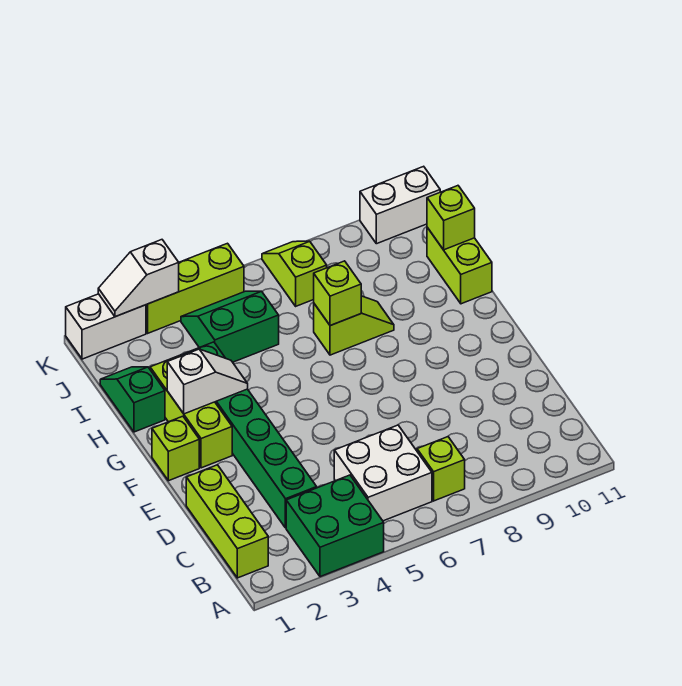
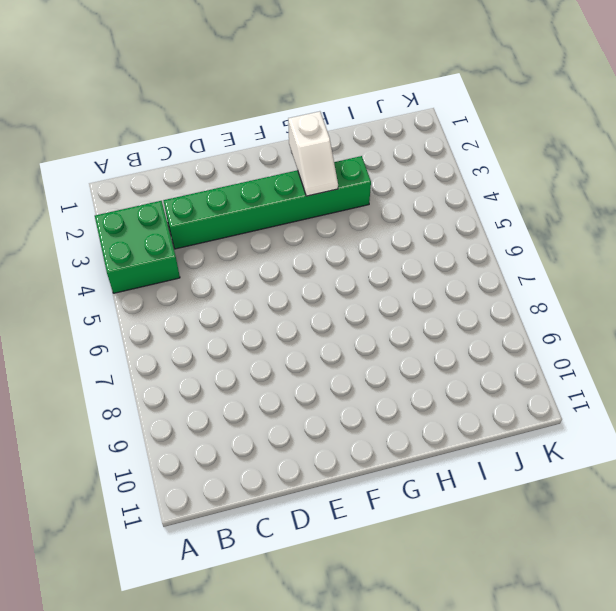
none -> lime brick B1:D1 level 1
none -> white brick B5:C6 level 1
none -> lime brick B7 level 1

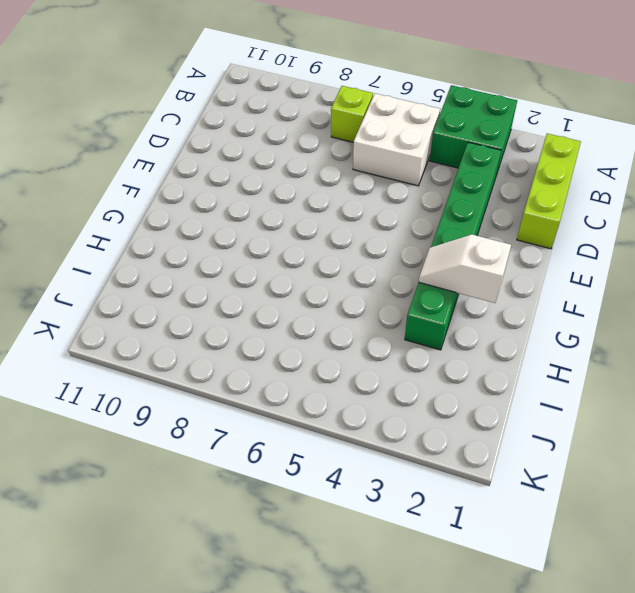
none -> lime brick F1 level 1
none -> lime brick F2:H2 level 1
none -> green slope H1:I1 level 1 top H

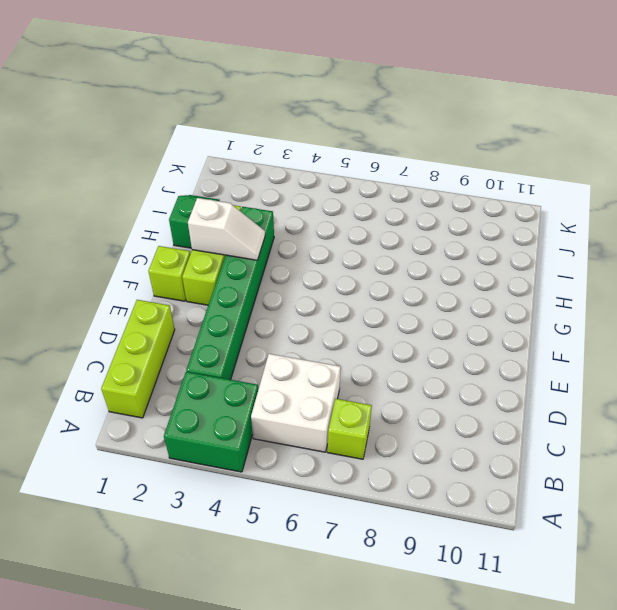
none -> lime slope H7:H8 level 1 top 7
none -> lime brick H11:I11 level 1
none -> green slope I4:J5 level 1 top I

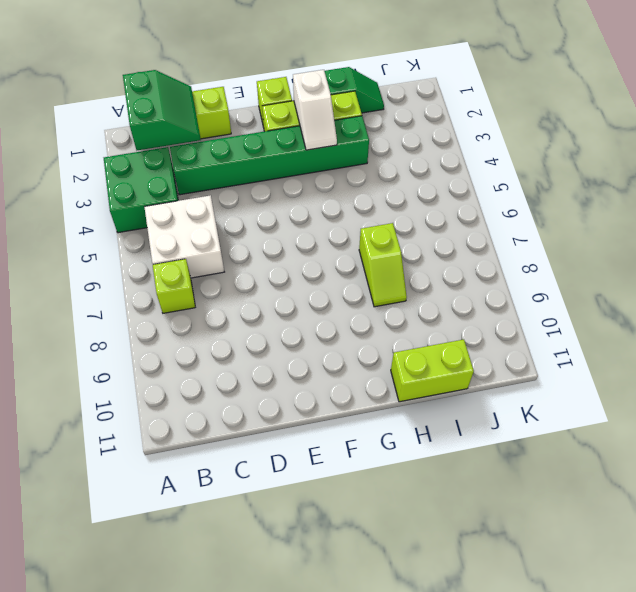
green slope B1:C2 level 2 top B -> green slope I4:J5 level 1 top I
none -> lime slope J7:K7 level 1 top J
none -> white brick K1:K2 level 1
none -> lime brick K3:K5 level 1

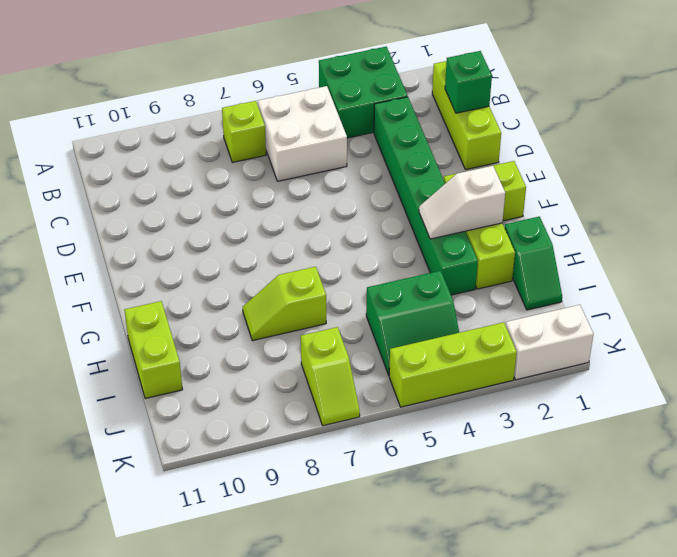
green brick C1 level 2 -> none
none -> white brick K10:K11 level 1
none -> lime brick H7 level 2
none -> lime brick I11 level 2

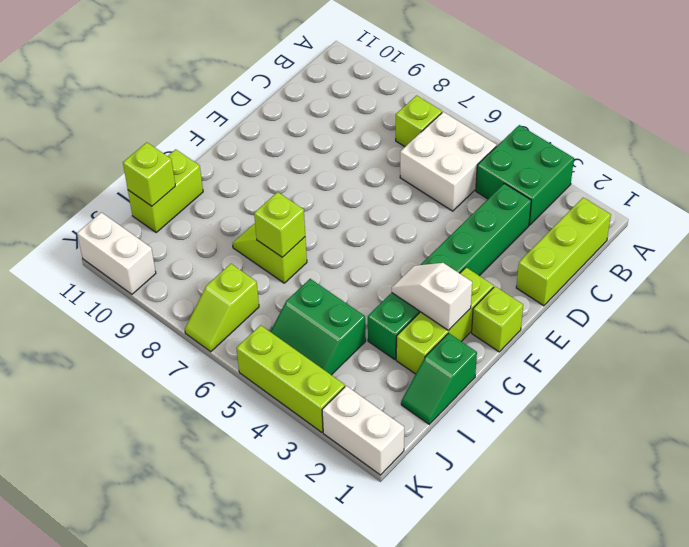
none -> white slope K2:K3 level 2 top 3

